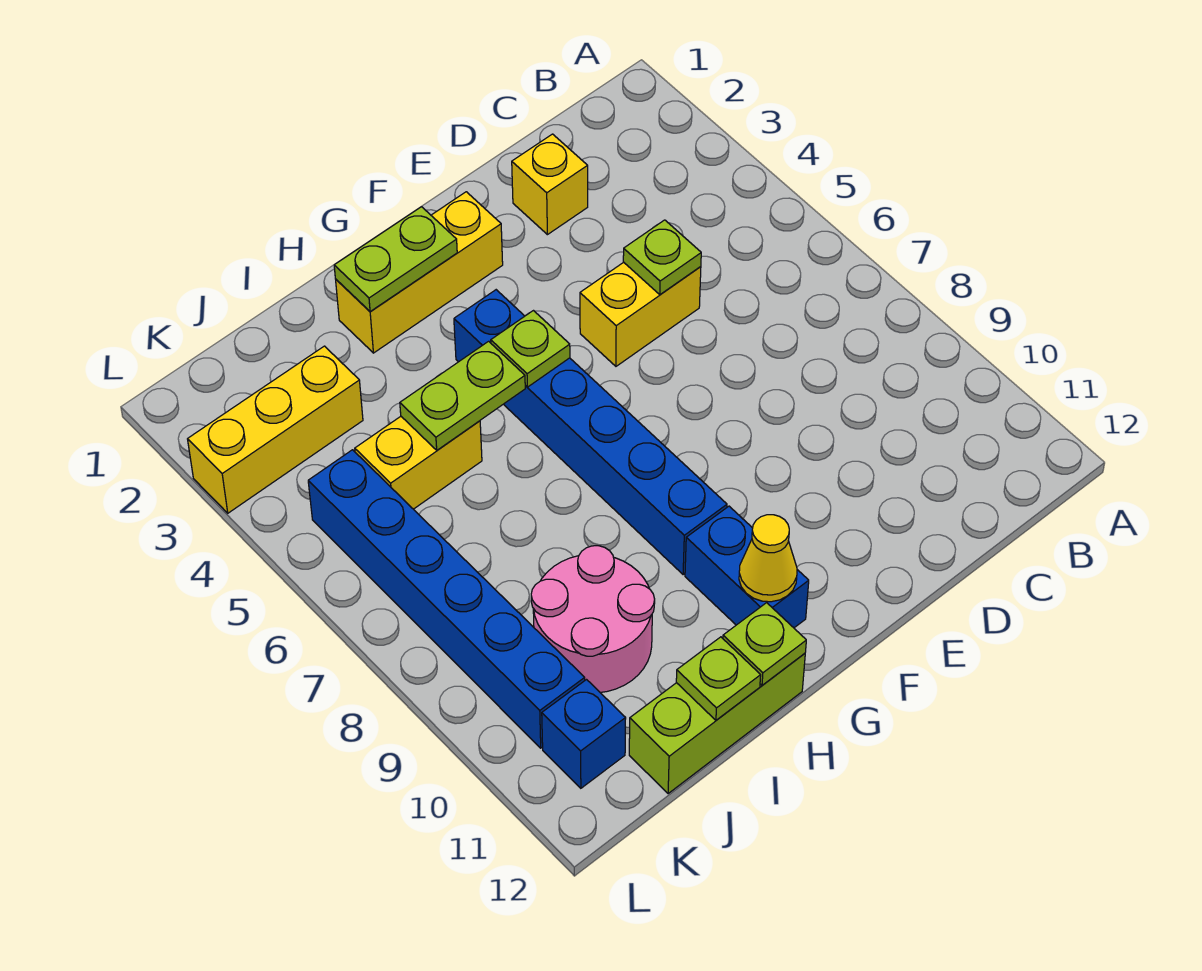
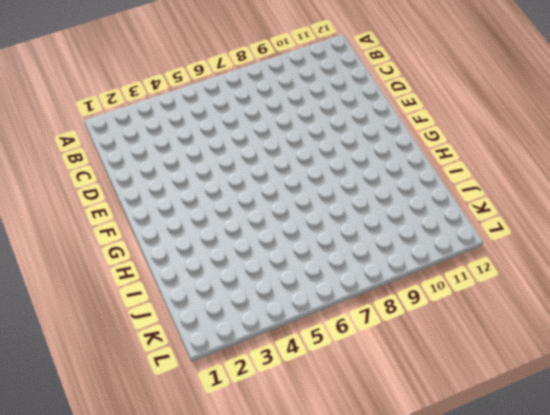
none -> yellow brick D2 level 1
none -> yellow brick D5:E5 level 1
none -> yellow brick F2:H2 level 1

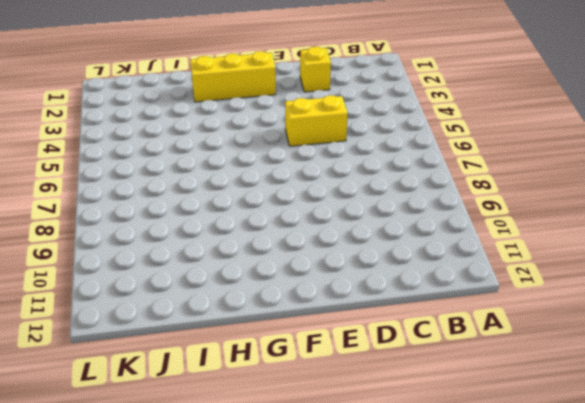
none -> blue brick G4:G9 level 1
none -> blue brick G10:G11 level 1
none -> lime brick H12:J12 level 1

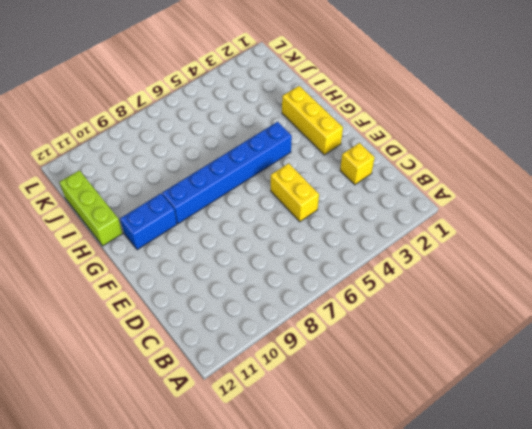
none -> yellow brick I5:J5 level 1
none -> pink round brick I9:J10 level 1
none -> yellow brick J3:L3 level 1

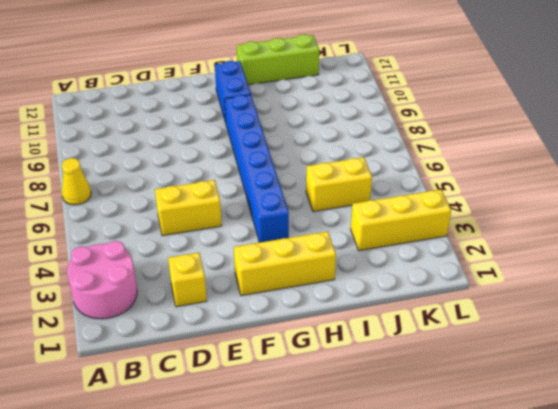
pink round brick A2:B3 level 1 -> pink round brick I9:J10 level 1
yellow cone A7 level 1 -> yellow cone G11 level 2
none -> blue brick K5:K10 level 1
none -> blue brick K11 level 1
none -> lime plate D5 level 2

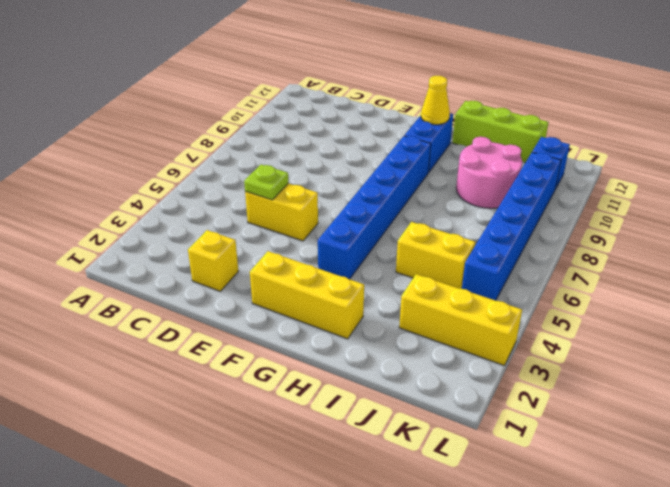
none -> lime plate G2:H2 level 2
none -> lime plate G5 level 2
none -> lime plate H5:I5 level 2

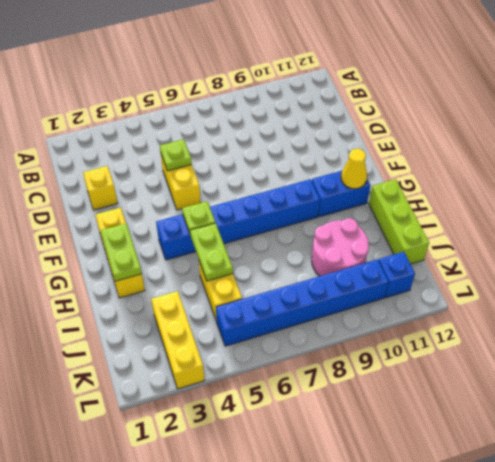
none -> lime plate H12 level 2
none -> lime plate I12 level 2

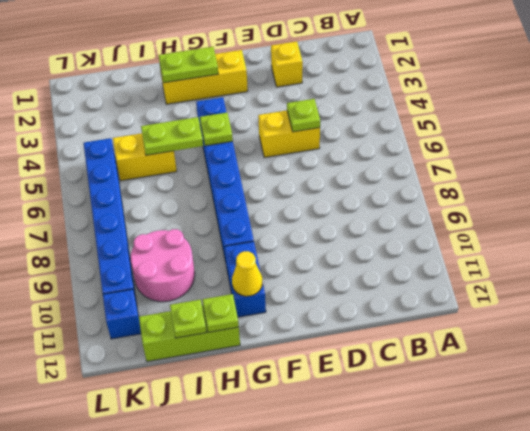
none -> yellow brick J3:L3 level 1

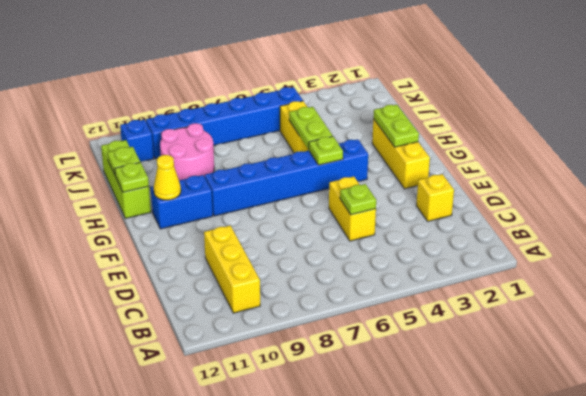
yellow brick B10:D10 level 1 -> yellow brick J3:L3 level 1

